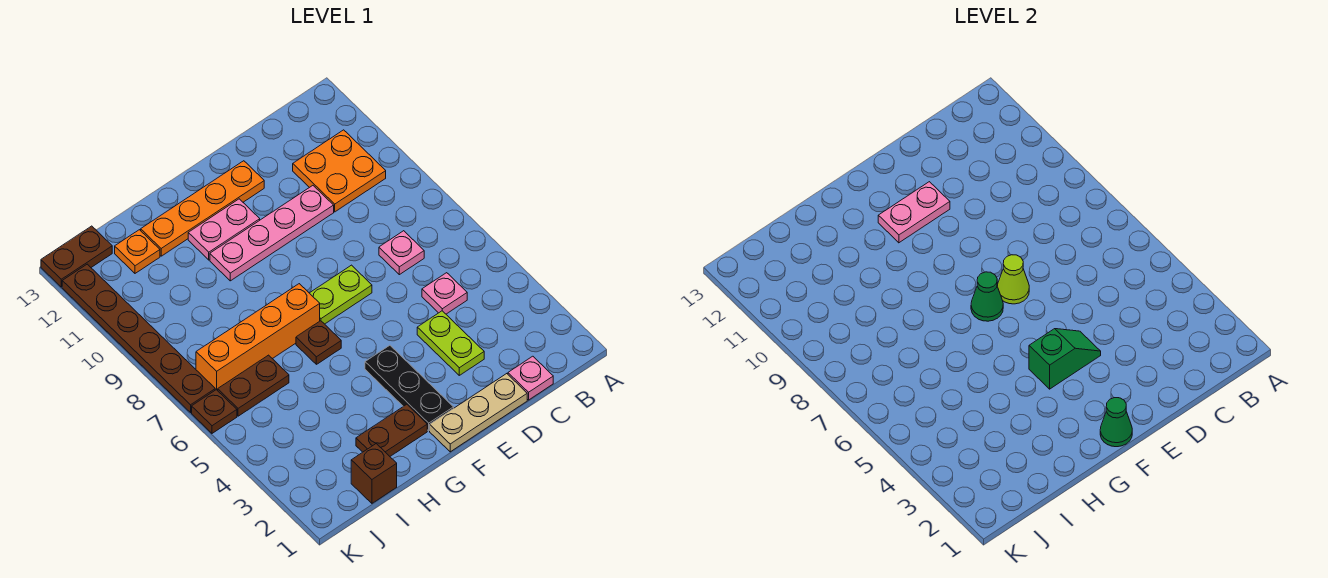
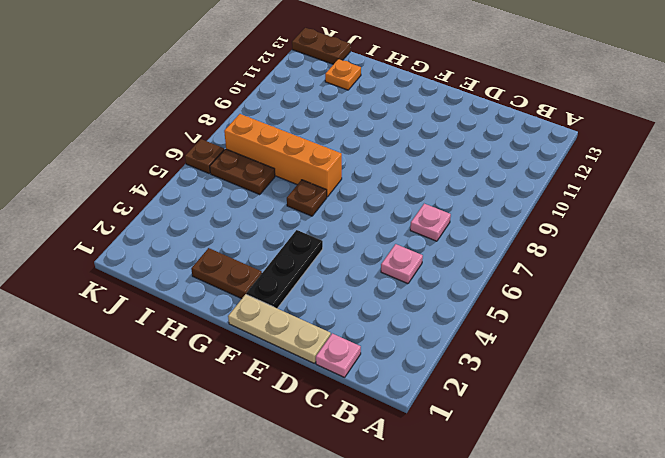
none -> orange plate B10:C11 level 1
none -> lime plate D3:D4 level 1
none -> pink plate D10:G10 level 1

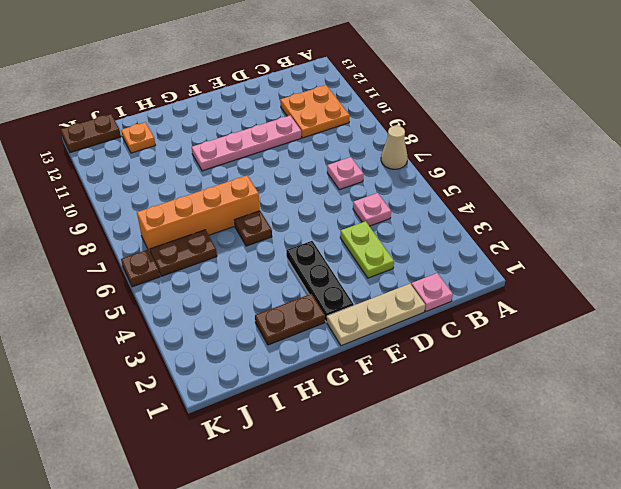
tan cone A7 level 1 -> none
none -> lime plate E7:F7 level 1
none -> orange plate E12:H12 level 1
none -> pink plate F11:G11 level 1

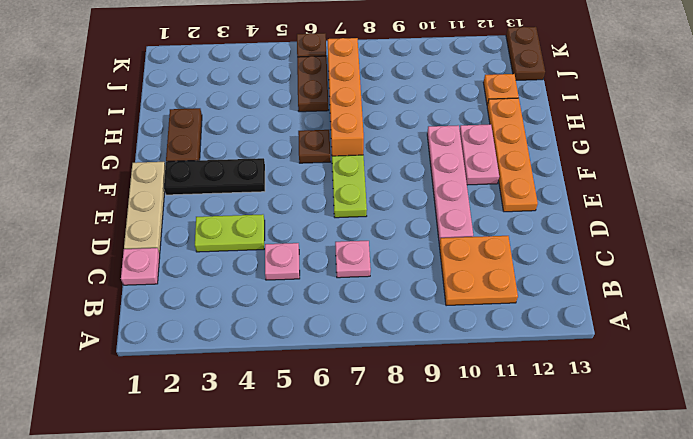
none -> brown brick I1 level 1
none -> brown plate K7:K12 level 1
none -> green slope E4:F4 level 2 top F

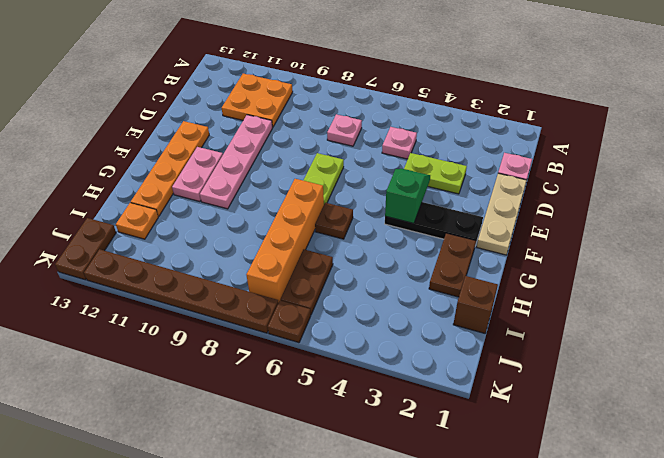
none -> lime cone E7 level 2
none -> pink plate E11:F11 level 2
none -> green cone F1 level 2

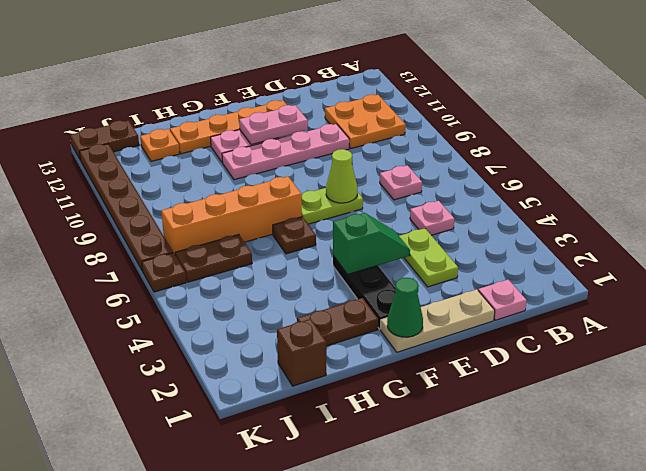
none -> green cone F7 level 2

